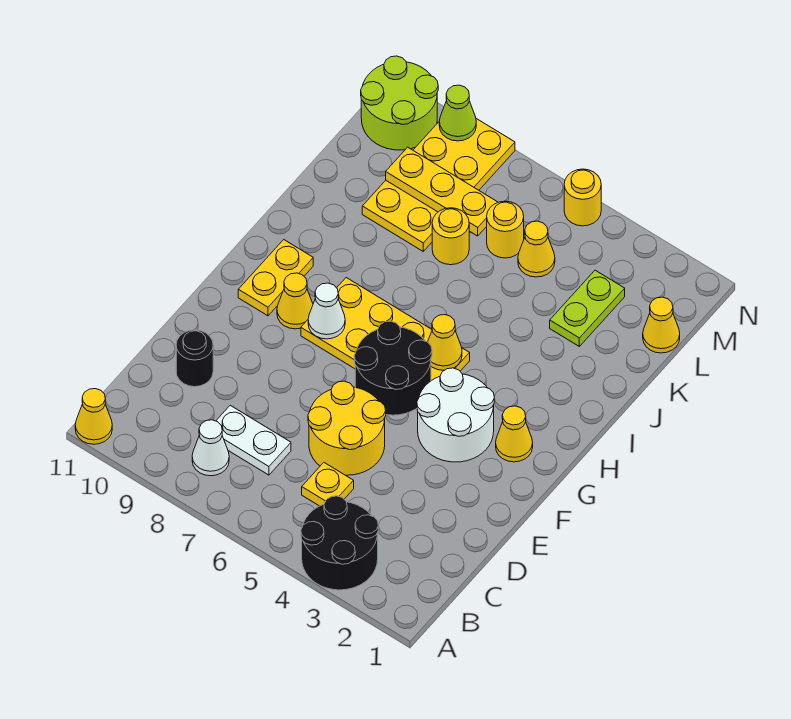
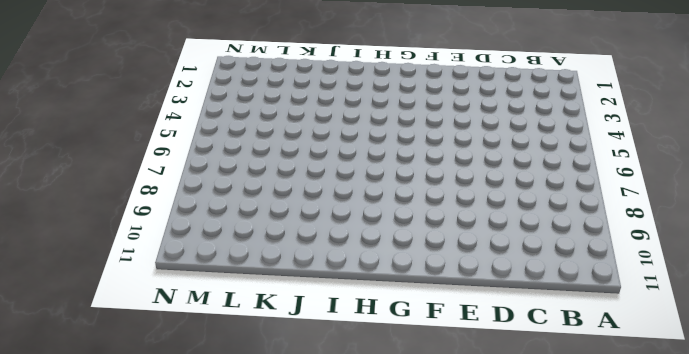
none -> black round brick A3:B4 level 1
none -> yellow cone A11 level 1
none -> white cone B8 level 1

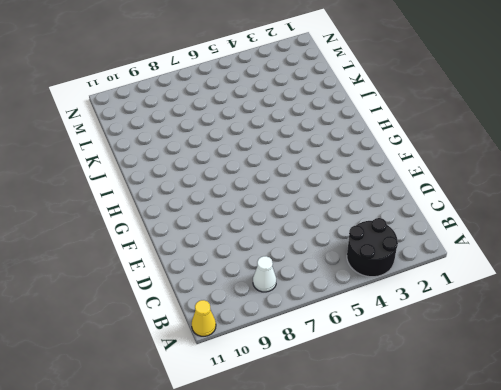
none -> yellow plate C5 level 1
none -> white plate C7:C8 level 1
none -> yellow round brick D5:E6 level 1

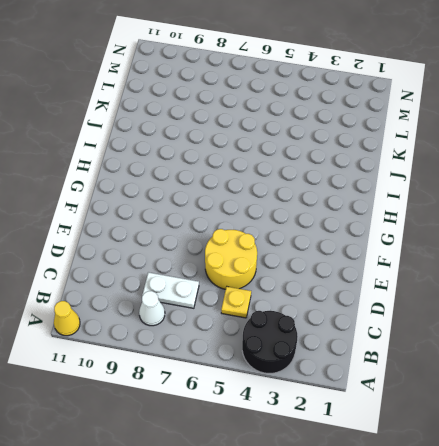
none -> black round brick D10 level 1
none -> white round brick F3:G4 level 1
none -> yellow cone G2 level 1

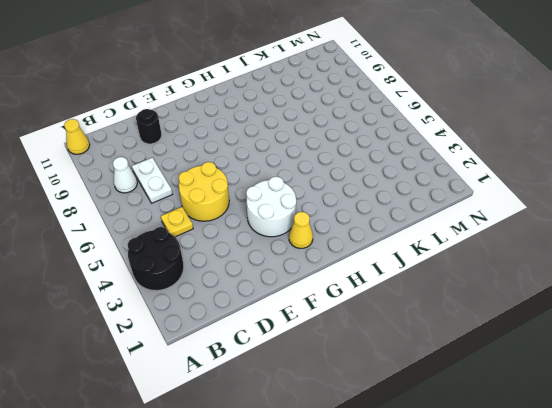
none -> yellow plate G5:H8 level 1
none -> yellow cone G9 level 1
none -> yellow plate G10:H10 level 1

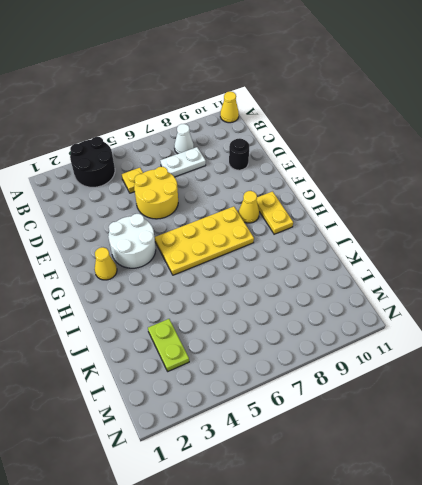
none -> yellow round brick K7 level 1
none -> yellow plate K8:N9 level 1
none -> yellow cone L1 level 1

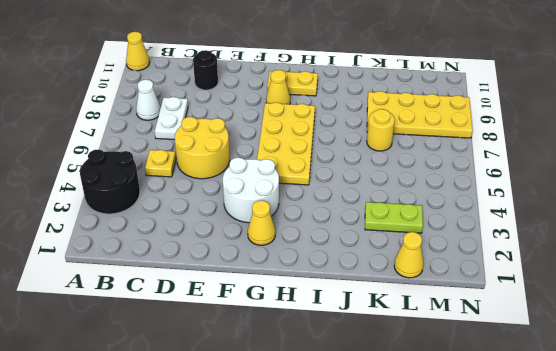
none -> yellow cone L5 level 1
none -> yellow round brick L6 level 1
none -> lime round brick M10:N11 level 1

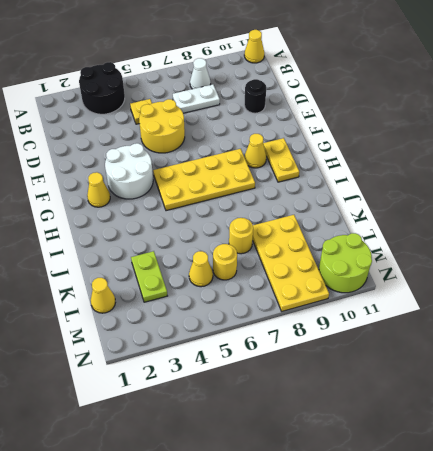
none -> yellow round brick N5 level 1
none -> black round brick F5:G6 level 2
none -> white cone G8 level 2

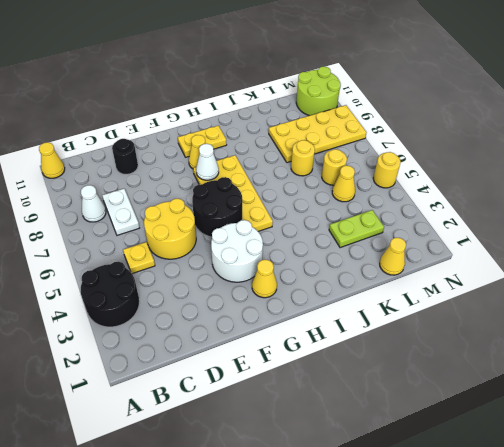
none -> yellow cone H5 level 2
none -> yellow plate L7:L9 level 2
none -> lime cone N9 level 2

